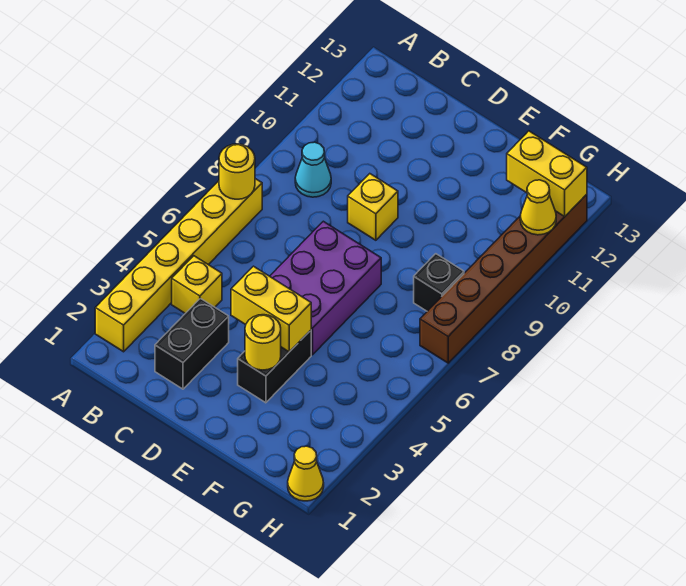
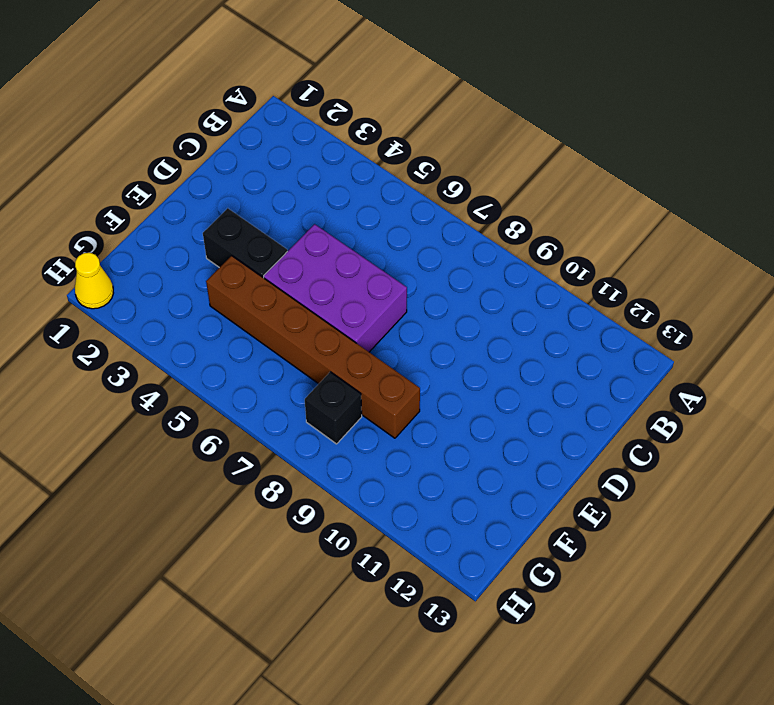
brown brick F4:F9 level 1 -> brown brick H7:H12 level 1
none -> yellow brick A2:A7 level 1
none -> yellow brick B4 level 1
none -> cyan cone B9 level 1

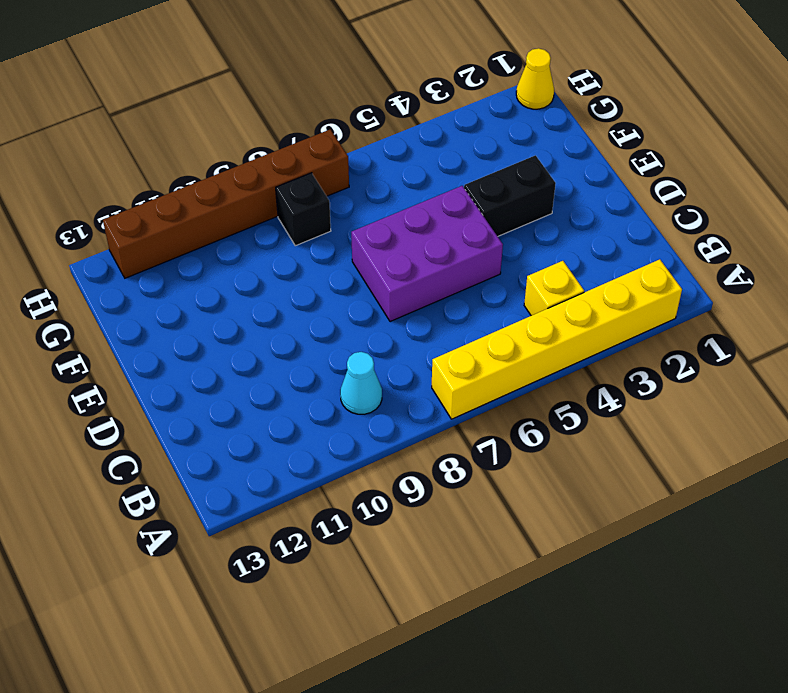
none -> black brick C2:C3 level 1
none -> yellow brick D9 level 1
none -> yellow round brick A7 level 2

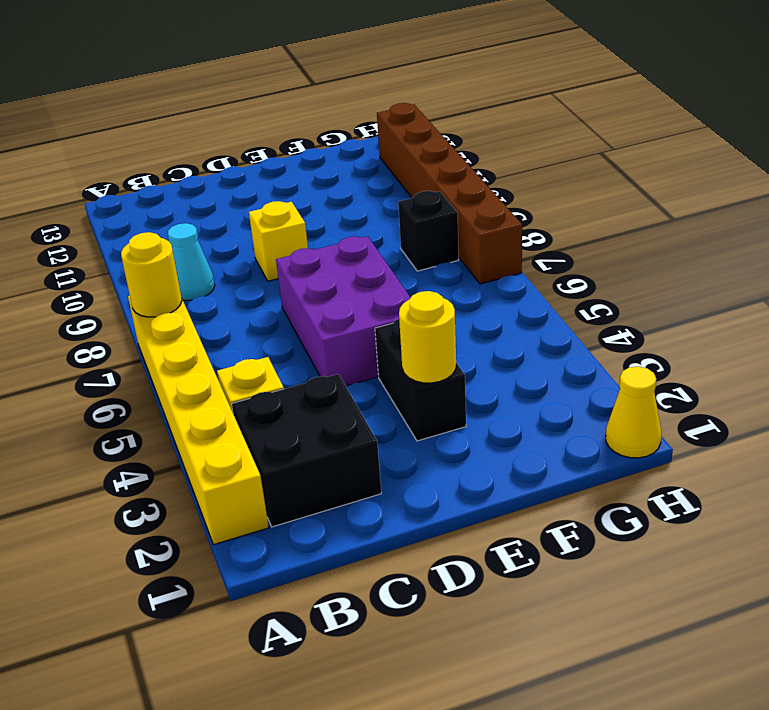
black brick B2:C3 level 1 -> black brick C2:C3 level 1
none -> yellow brick D4:E4 level 2
none -> yellow brick G12:H12 level 2
none -> yellow cone H11 level 2

